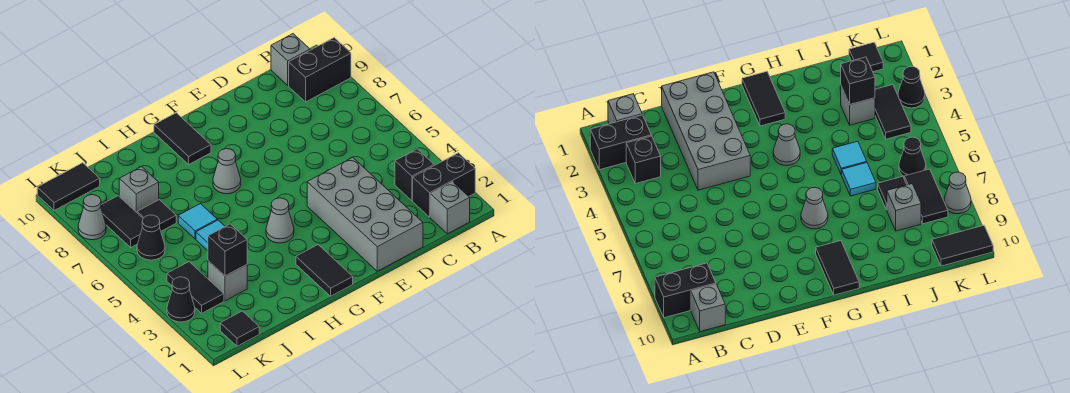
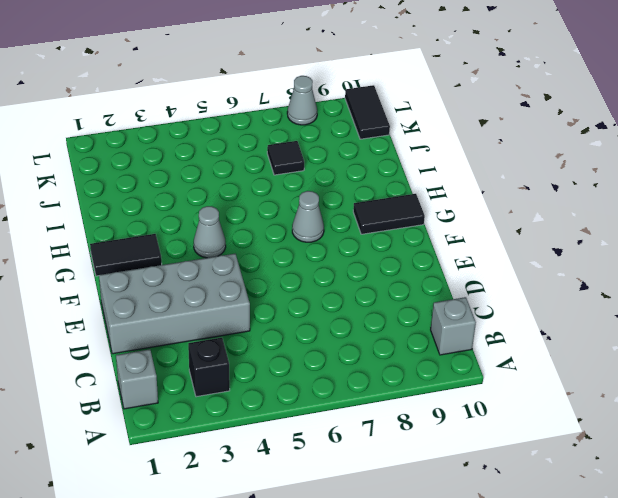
none -> black brick A2:B2 level 1
none -> black brick A9:B9 level 1
none -> cyan tile I5 level 1

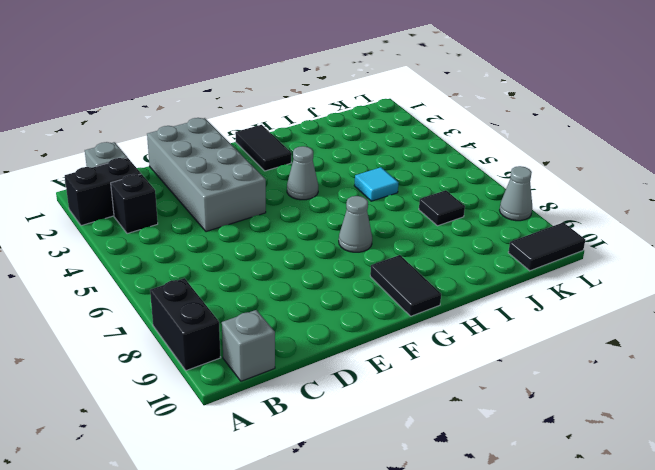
black brick A8:A9 level 1 -> black brick A9:B9 level 1
none -> cyan tile I6 level 1
none -> grey brick J3 level 1
none -> grey brick J8 level 1

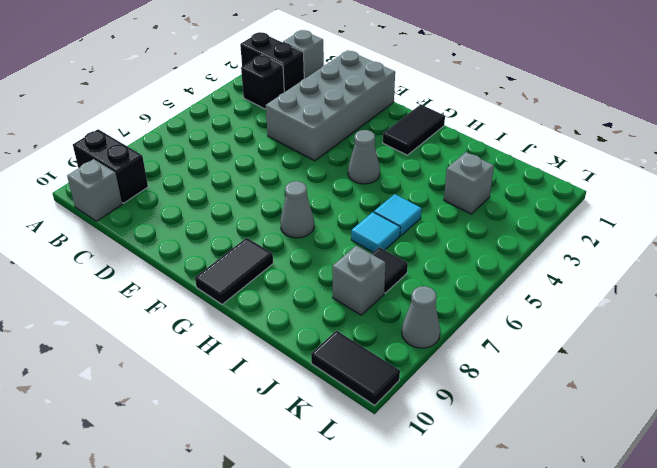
none -> black tile K1 level 1
none -> black tile K3:K4 level 1
none -> black cone K6 level 1

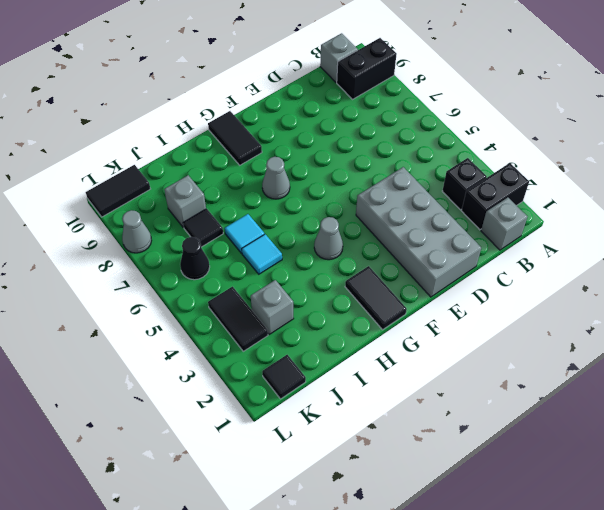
none -> black tile K7:K8 level 1
none -> black cone L3 level 1
none -> black brick J3 level 2

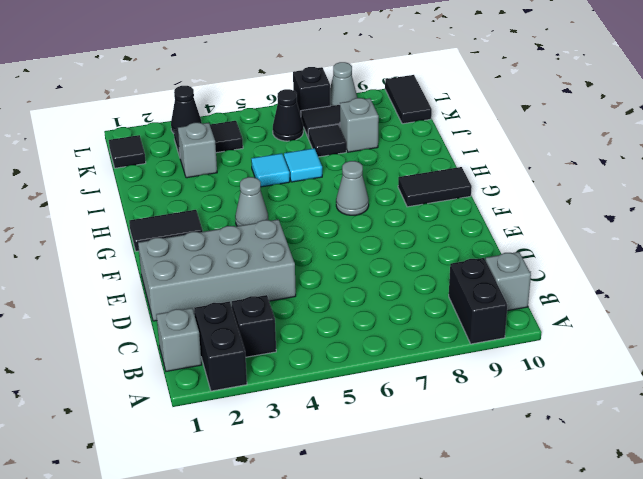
black brick L7 level 1 -> black brick J3 level 2

